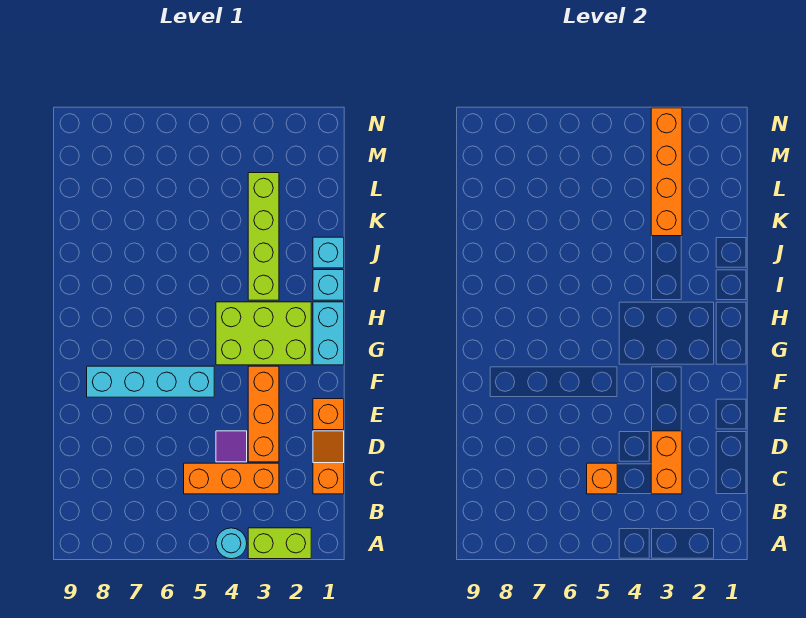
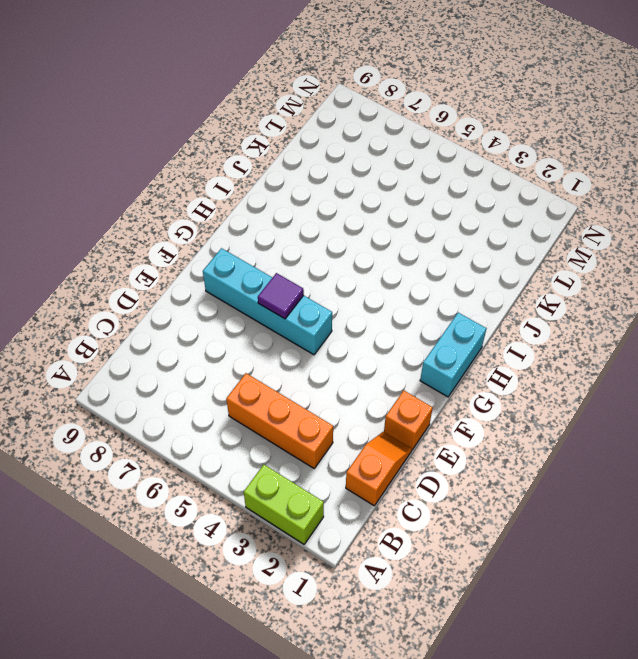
purple tile F6 level 2 -> purple tile D4 level 1
none -> cyan round brick A4 level 1
none -> orange brick D3:F3 level 1
none -> lime brick G2:H4 level 1

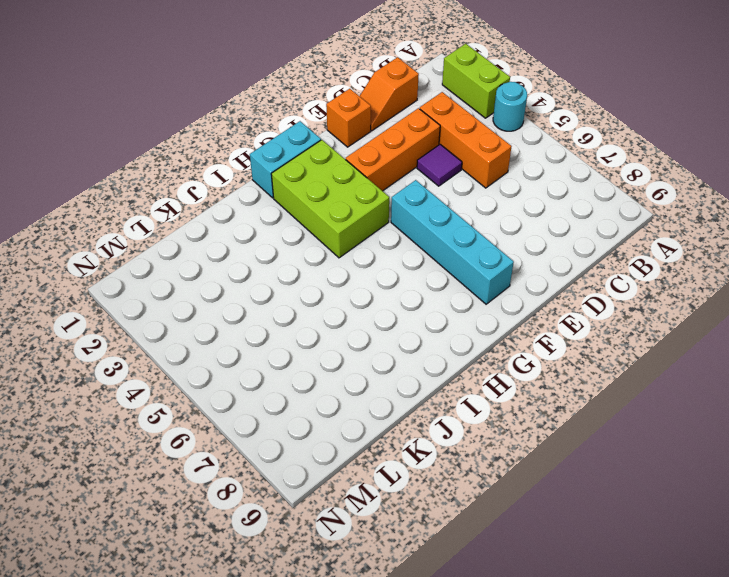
none -> cyan brick I1 level 1
none -> lime brick I3:L3 level 1
none -> cyan brick J1 level 1

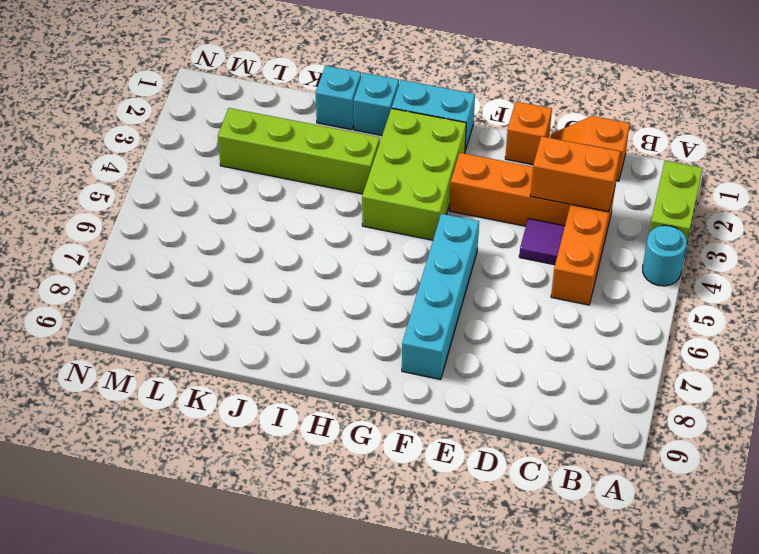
none -> orange brick C5 level 2
none -> orange brick K3:N3 level 2

